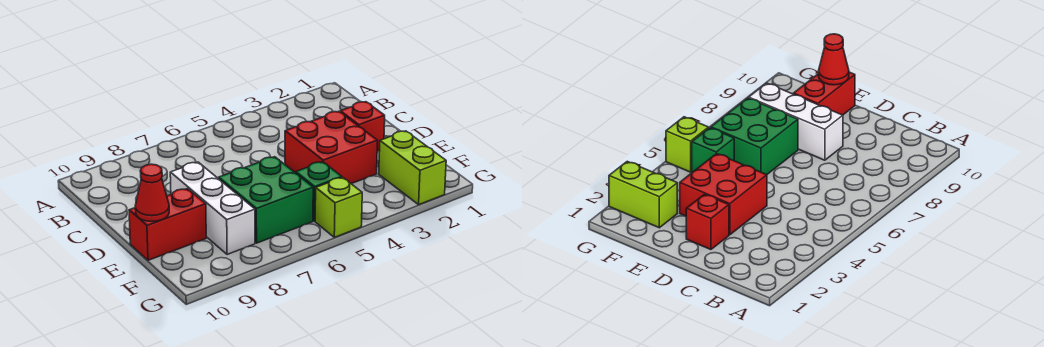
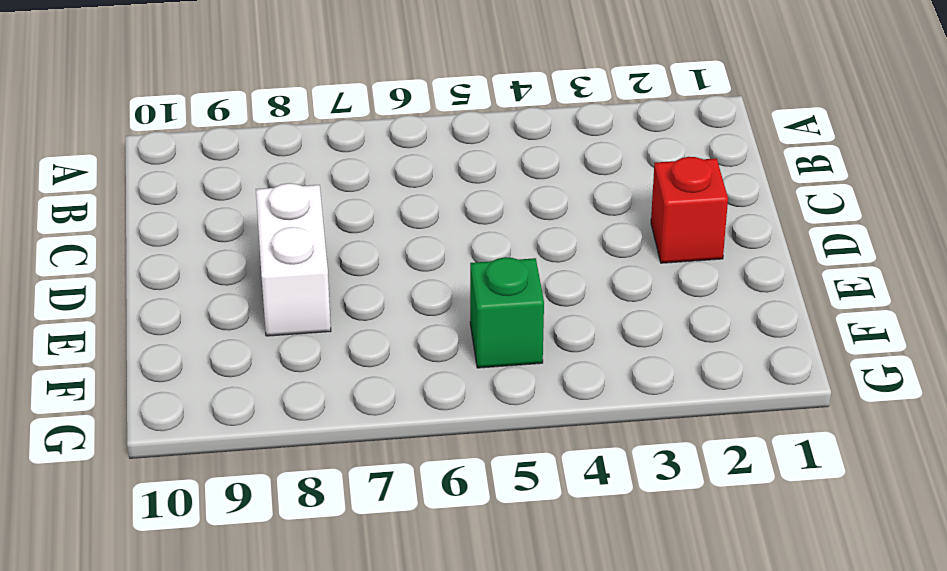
white brick D8:E8 level 1 -> white brick D8:F8 level 1
none -> red brick D3:E4 level 1
none -> green brick E6:F7 level 1

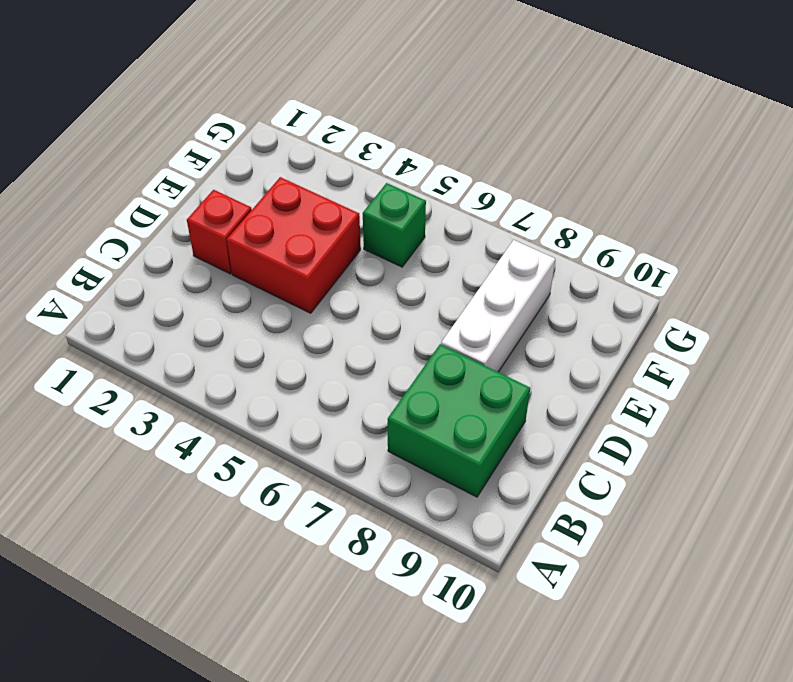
green brick B8:C9 level 1 -> green brick E6:F7 level 1
none -> red brick E9:E10 level 1
none -> lime brick F2:G2 level 1

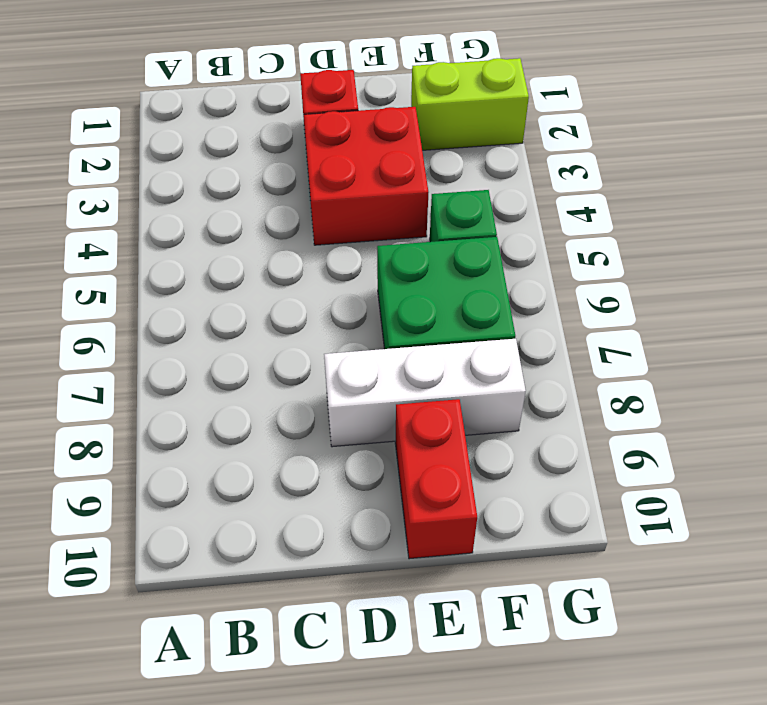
none -> lime brick G5 level 1
none -> red cone E10 level 2

